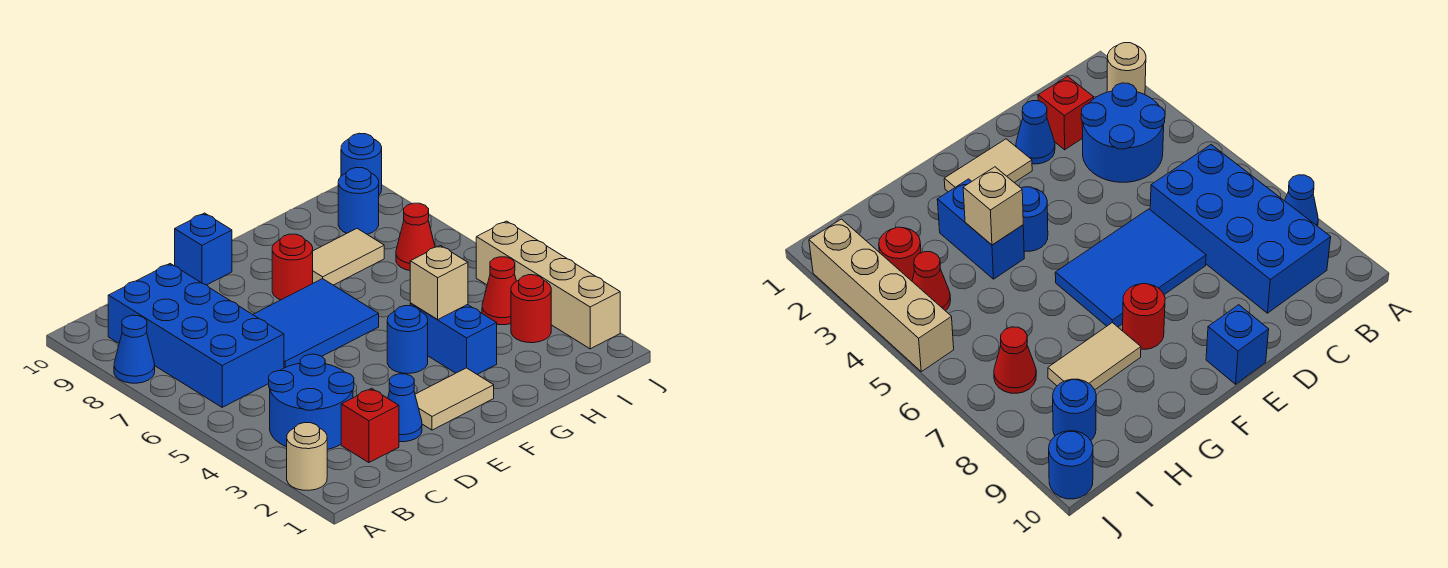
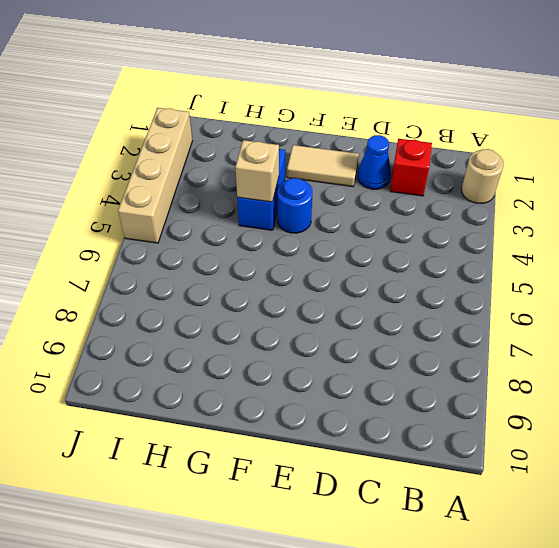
none -> blue cone A8 level 1
none -> blue round brick B3:C4 level 1
none -> blue brick B6:C9 level 1

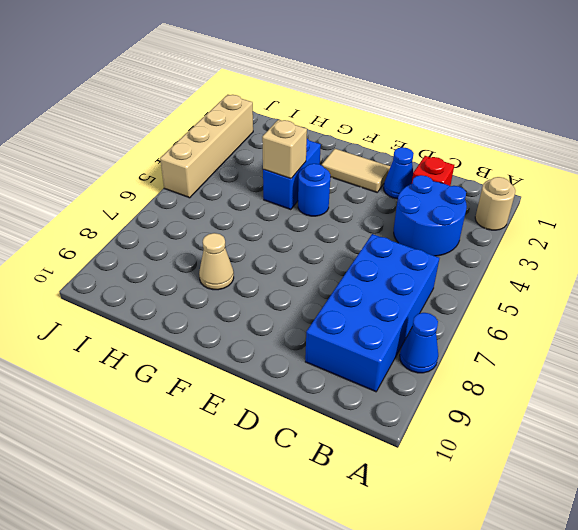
tan cone G8 level 1 -> tan tile G8:H8 level 1
none -> blue tile D6:F7 level 1
none -> blue brick E10 level 1
none -> red round brick F8 level 1

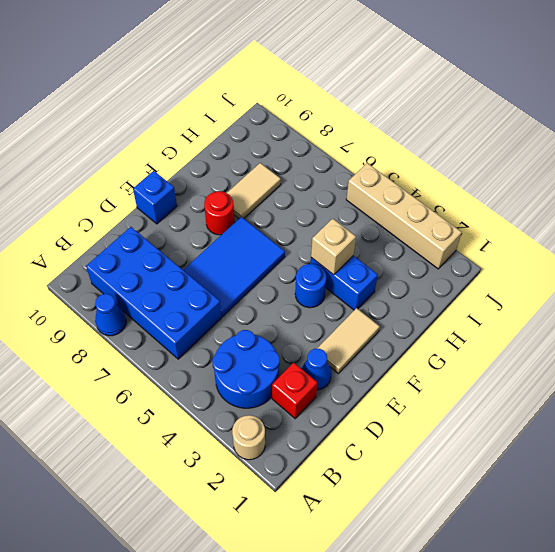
none -> red round brick I3 level 1
none -> red cone I4 level 1
none -> red cone I7 level 1

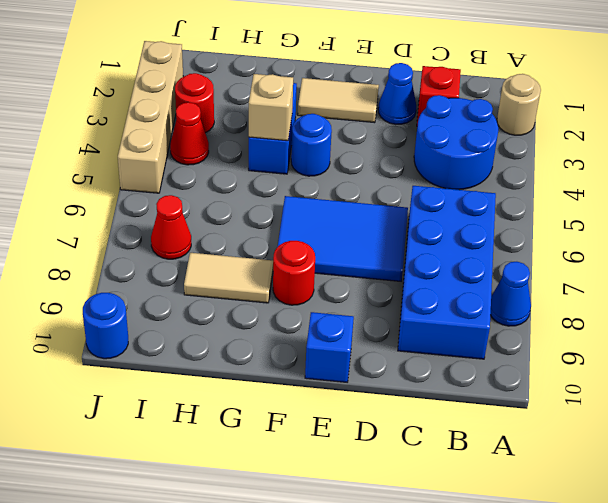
none -> blue round brick I9 level 1

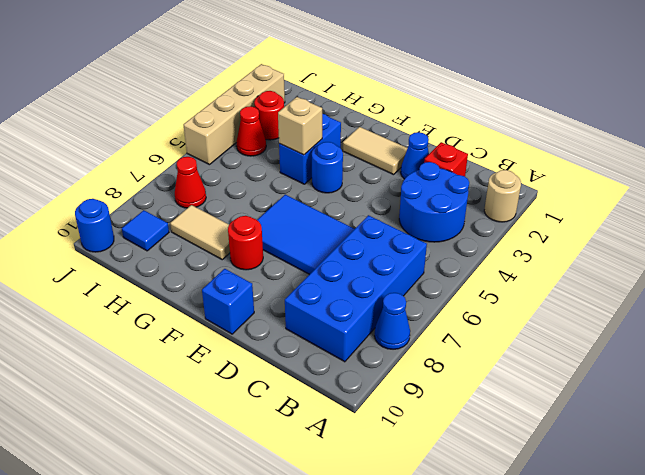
blue tile I9 level 1 -> blue round brick I9 level 1

